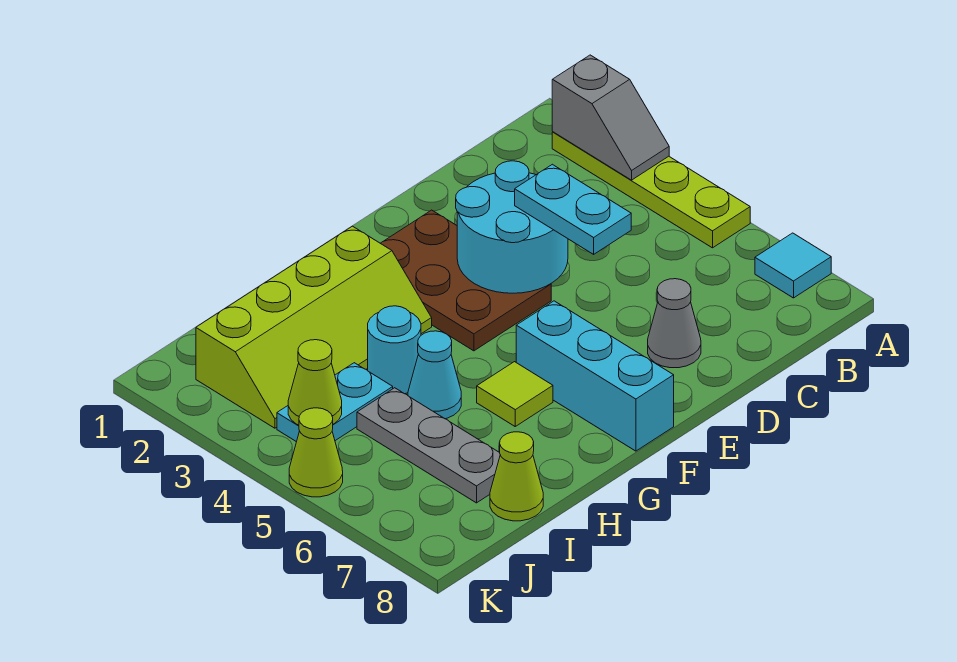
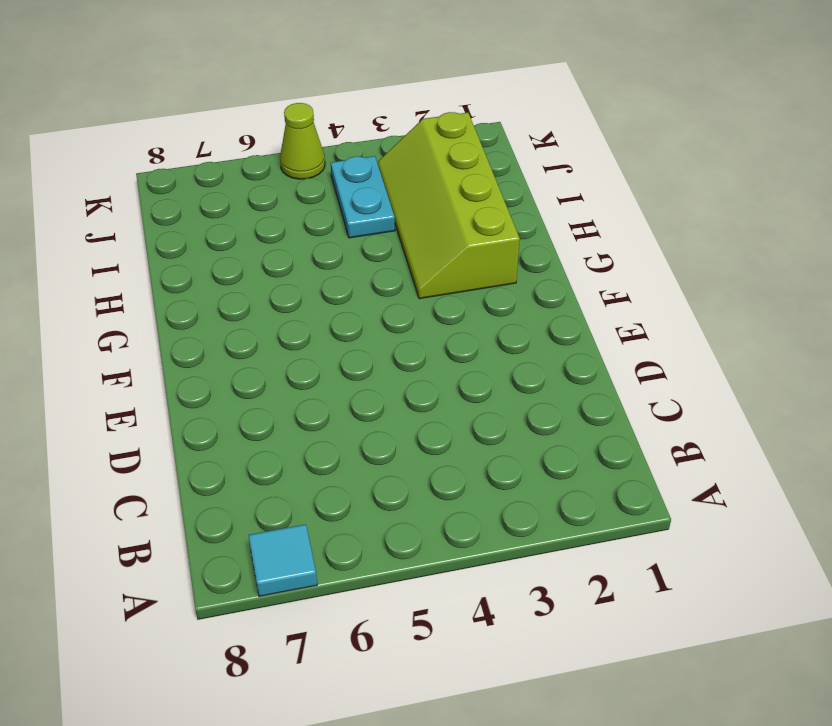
none -> lime plate A2:A5 level 1
none -> grey cone D7 level 1
none -> brown plate E2:F4 level 1

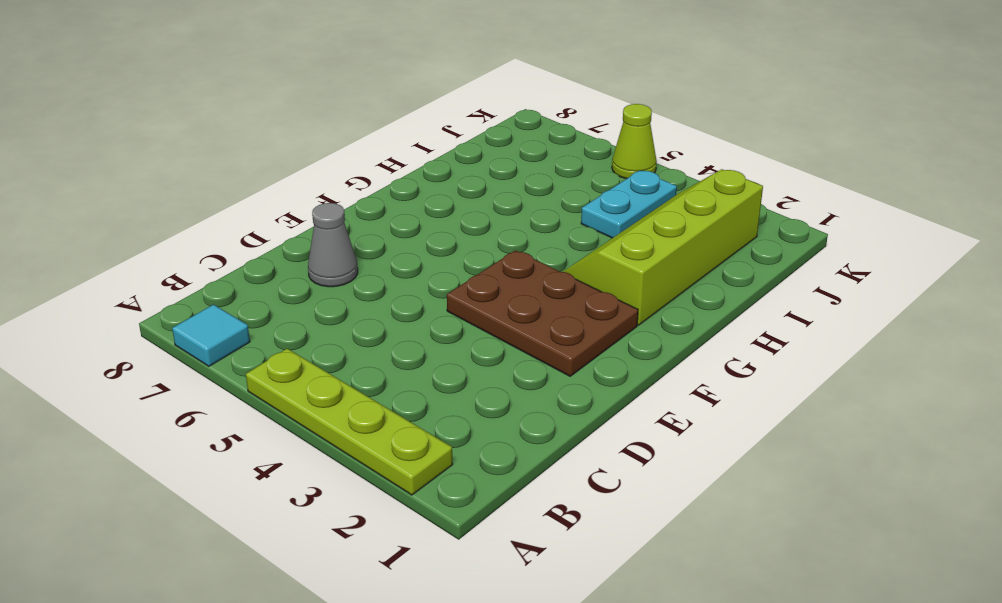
none -> cyan brick F6:F8 level 1
none -> lime tile G6 level 1
none -> cyan round brick H4 level 1

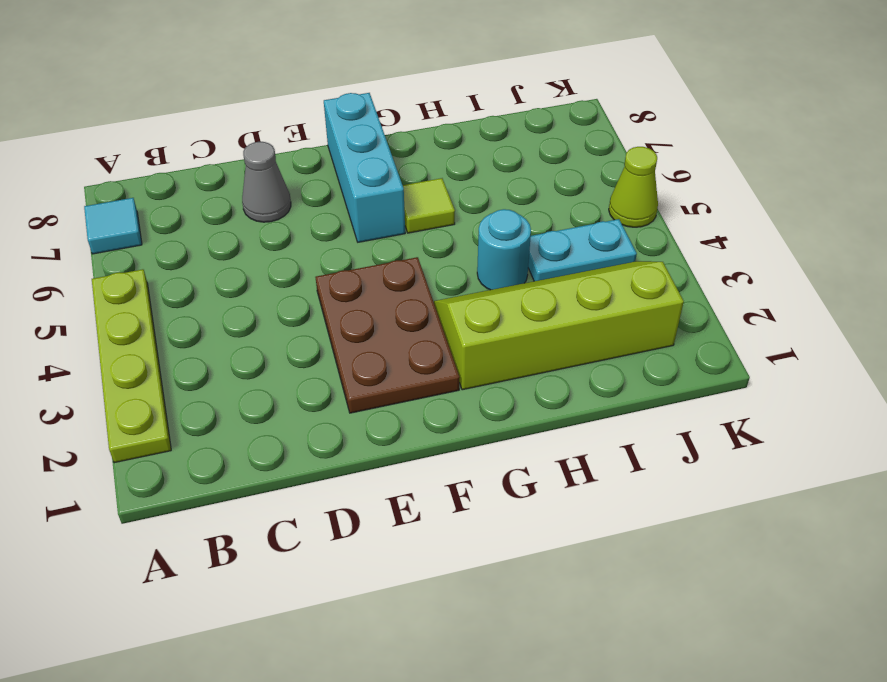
none -> cyan cone H5 level 1
none -> grey plate I5:I7 level 1
none -> lime cone I8 level 1

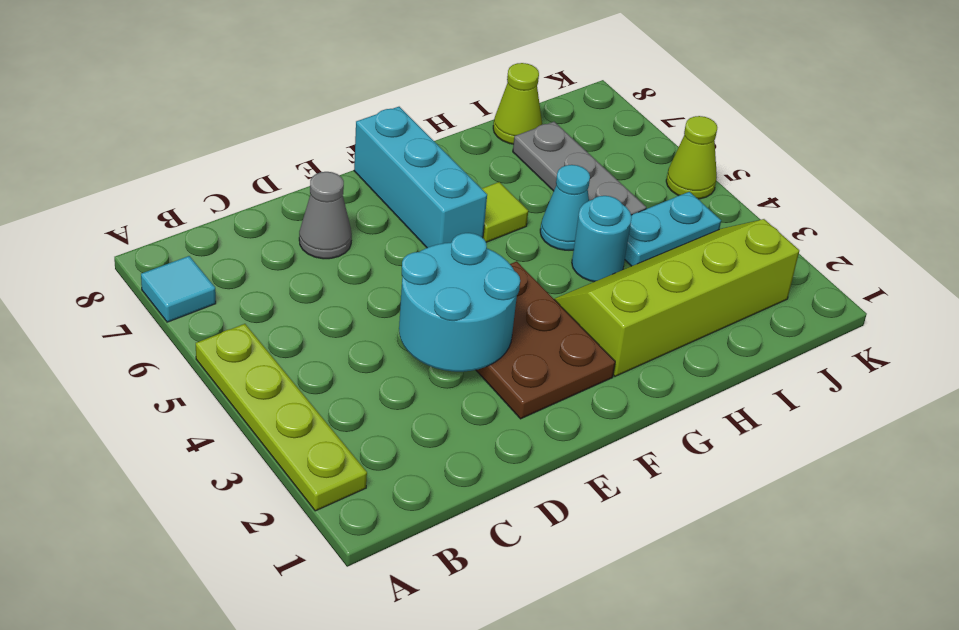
none -> grey slope A2:A3 level 2 top 2
none -> lime cone J4 level 2
none -> cyan plate D4:D5 level 3

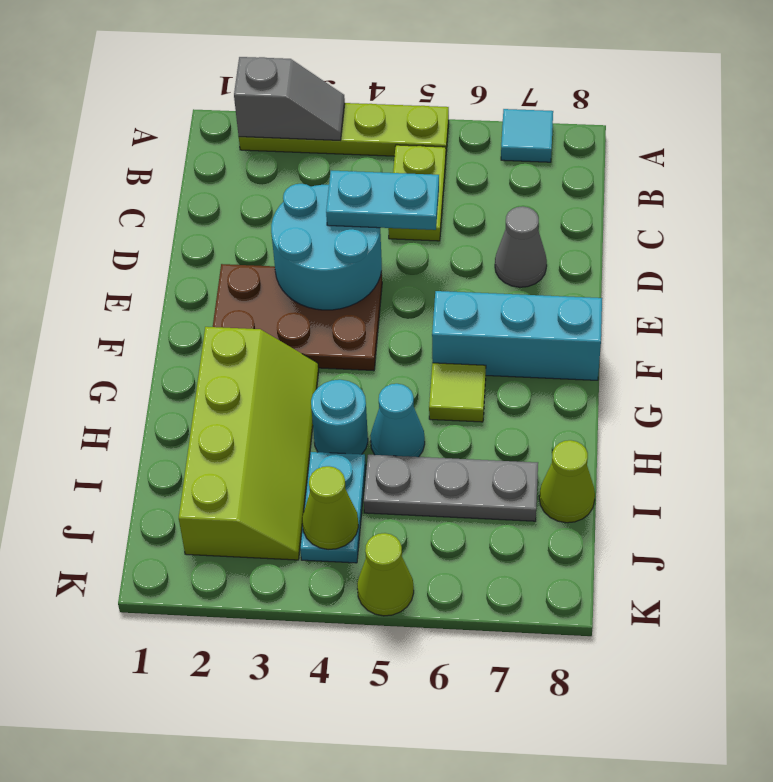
lime plate B5:C5 level 1 -> none

